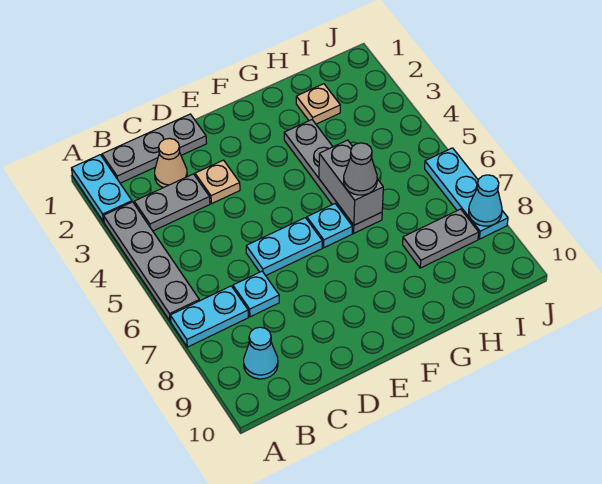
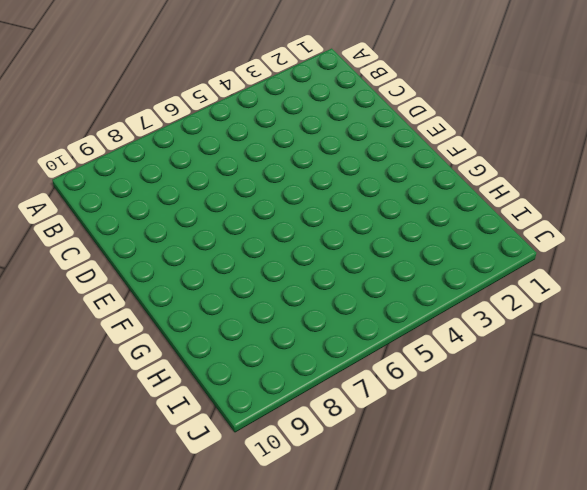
none -> cyan plate A1:A2 level 1
none -> grey plate A3:A6 level 1
none -> cyan plate A7:B7 level 1

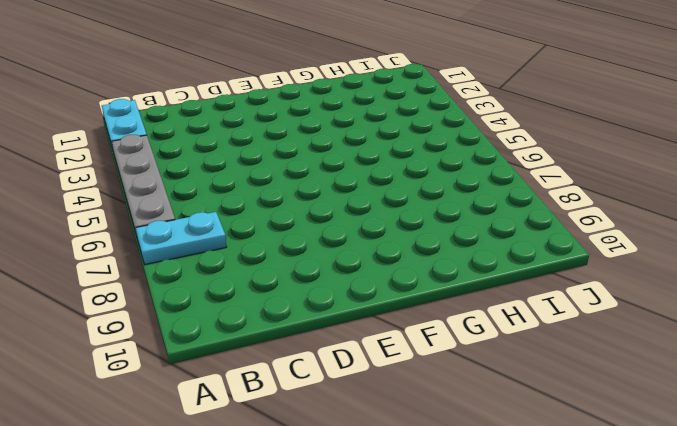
none -> grey plate B1:D1 level 1
none -> grey plate B3:C3 level 1
none -> cyan cone B9 level 1

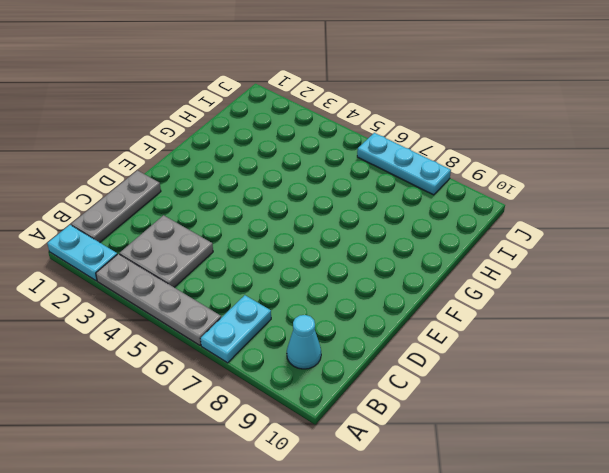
grey plate B3:C4 level 1 -> grey plate B3:C3 level 1
none -> tan cone C2 level 1
none -> cyan plate C7 level 1
none -> tan plate D3 level 1

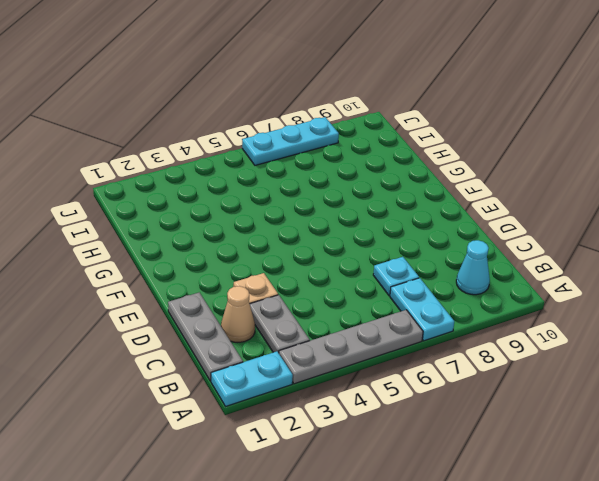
none -> cyan plate D6:E6 level 1
none -> cyan plate F6 level 1
none -> grey plate G3:G6 level 1

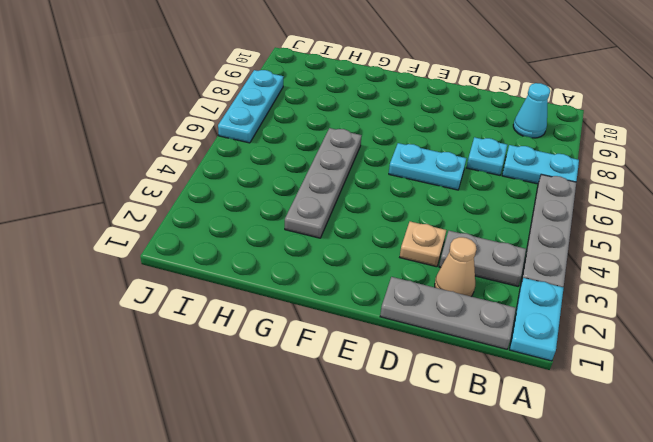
none -> cyan plate F6 level 1
none -> tan plate H2 level 1
none -> grey plate H8:I8 level 1

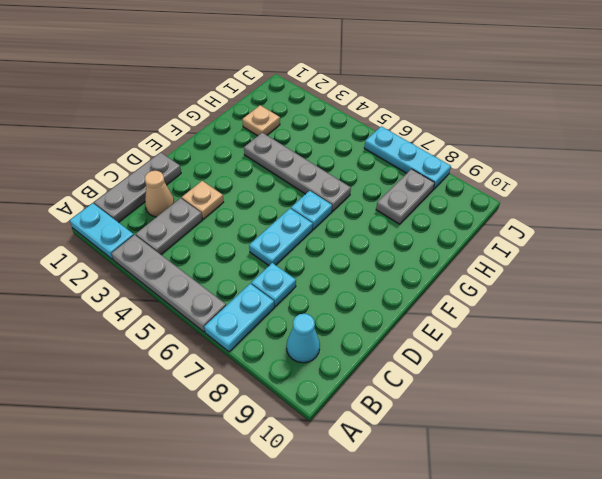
none -> grey brick G5:G6 level 2
none -> cyan cone J8 level 2
none -> grey cone G6 level 3

